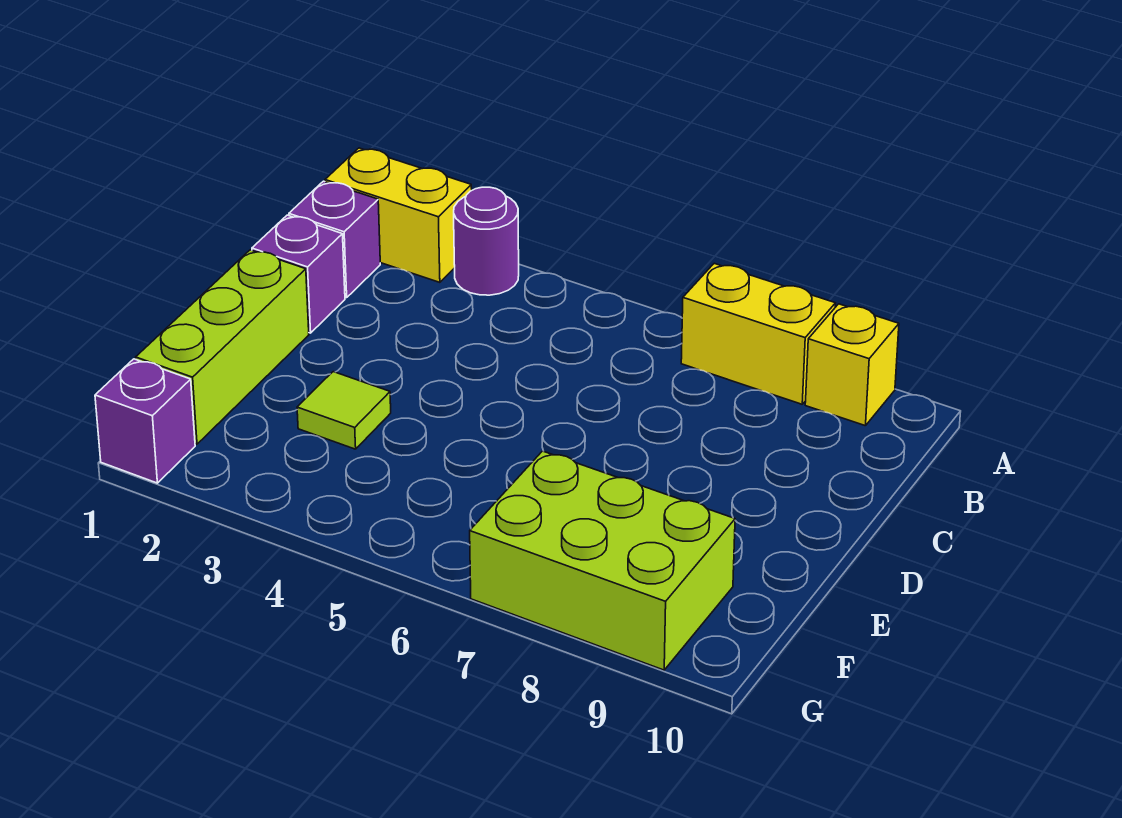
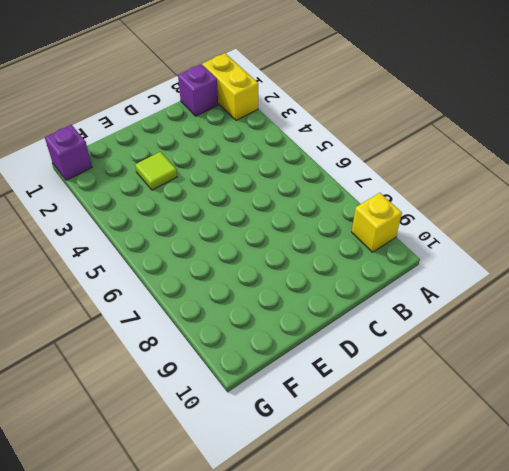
none -> purple round brick A3 level 1
none -> yellow brick A7:A8 level 1

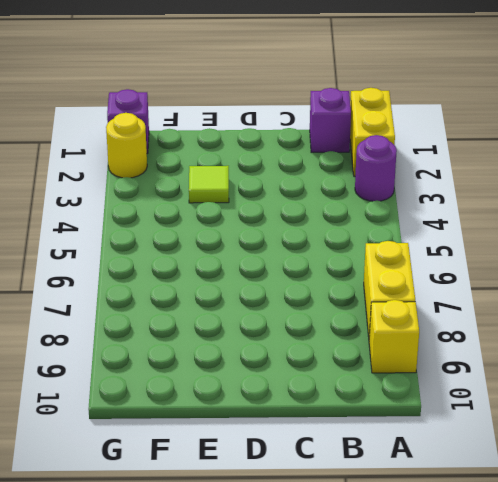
yellow round brick G2 level 1 -> none
none -> purple brick C1 level 1
none -> lime brick D1:F1 level 1

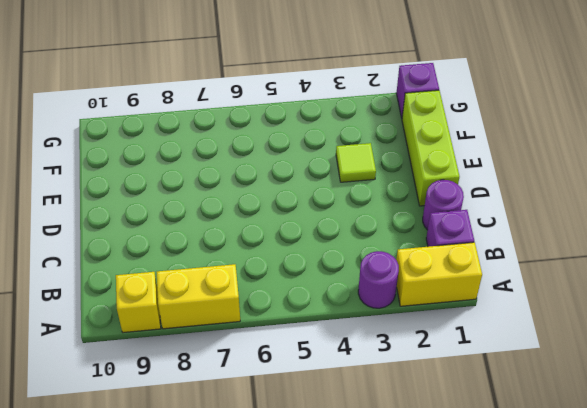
purple round brick C1 level 1 -> purple brick C1 level 1
none -> lime brick F7:G9 level 1

